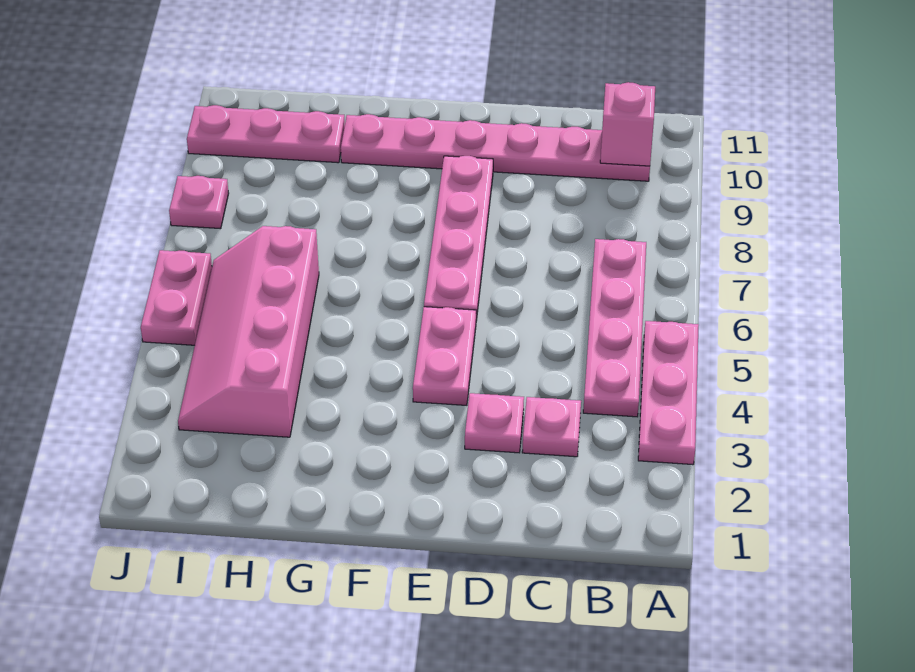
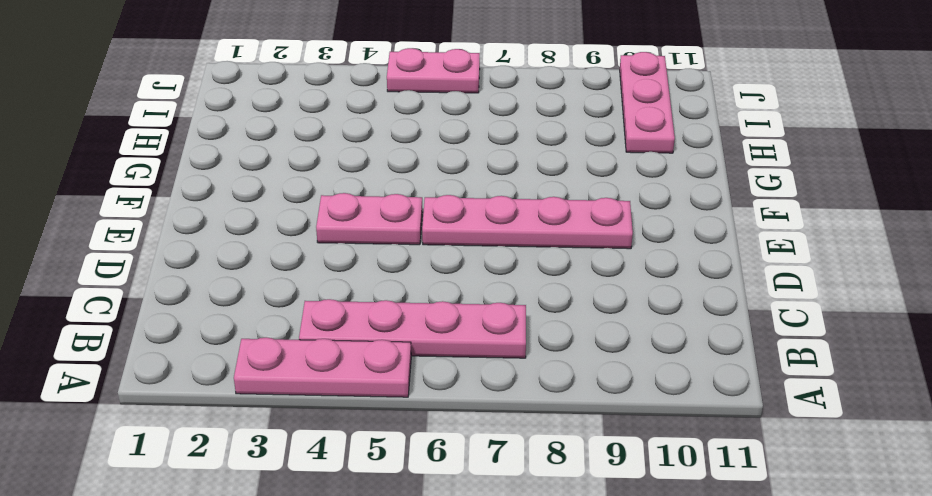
none -> pink plate B10:G10 level 1
none -> pink plate C3 level 1
none -> pink plate D3 level 1

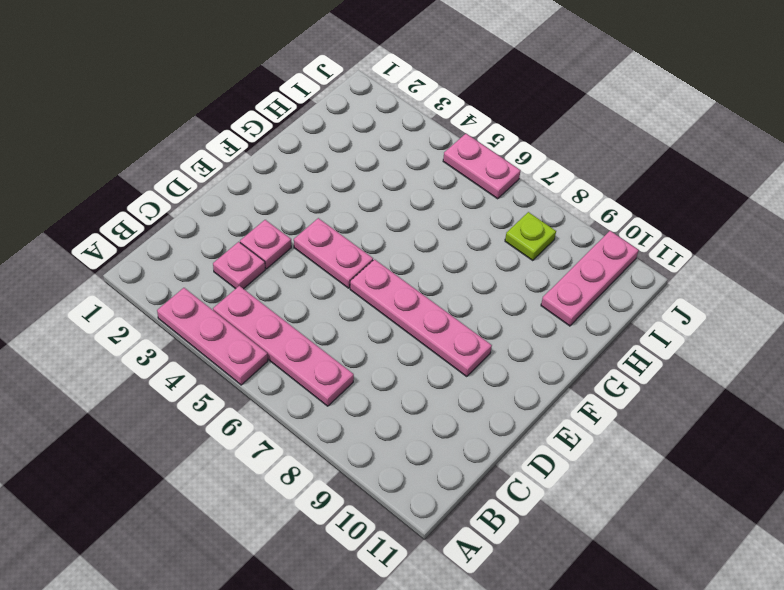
lime plate I8 level 1 -> none
none -> pink plate B10:G10 level 1
none -> pink slope H3:I6 level 1 top H
none -> pink plate J8 level 1

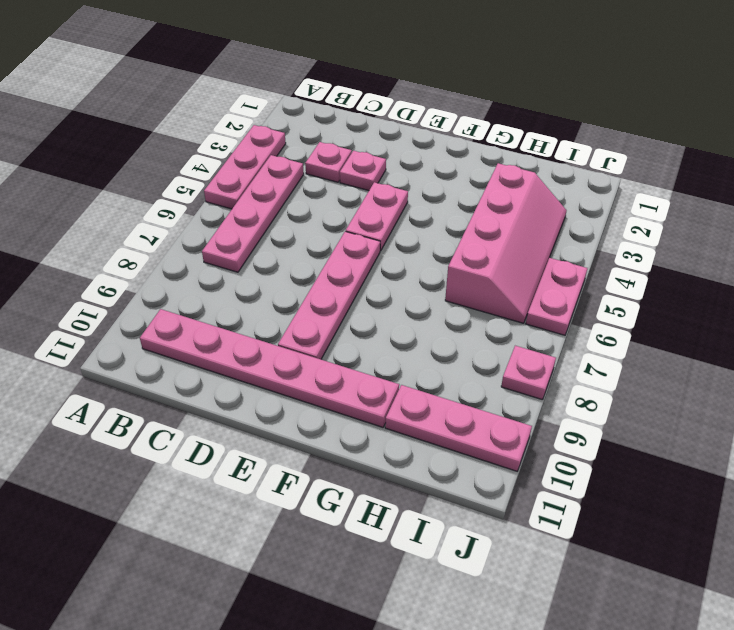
none -> pink brick B10 level 2

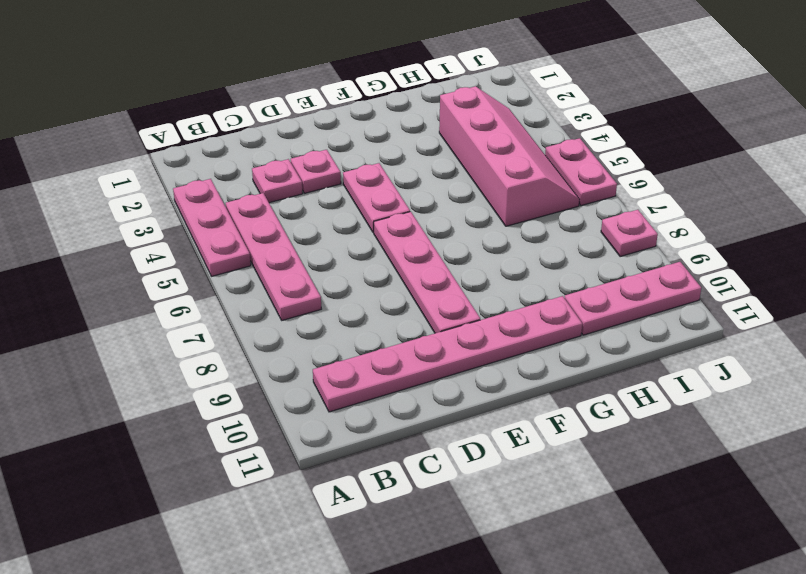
none -> pink brick B10 level 2

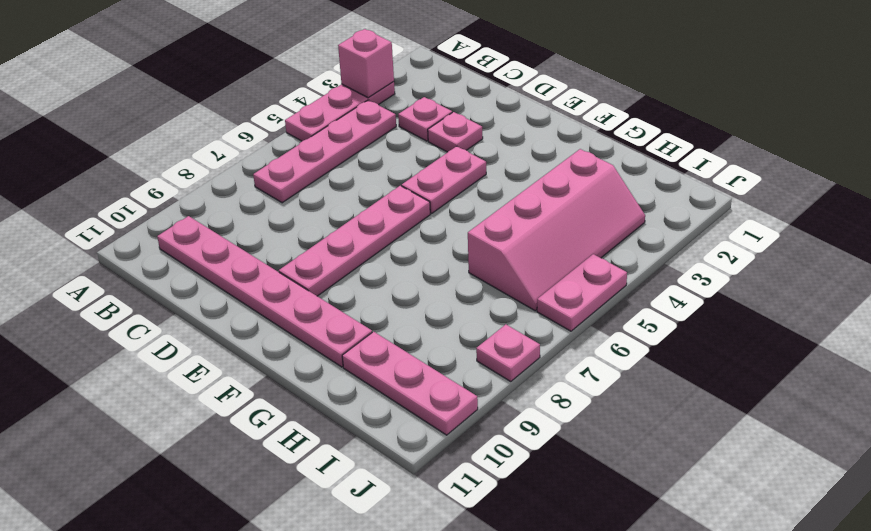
pink brick A3 level 2 -> pink brick B10 level 2

